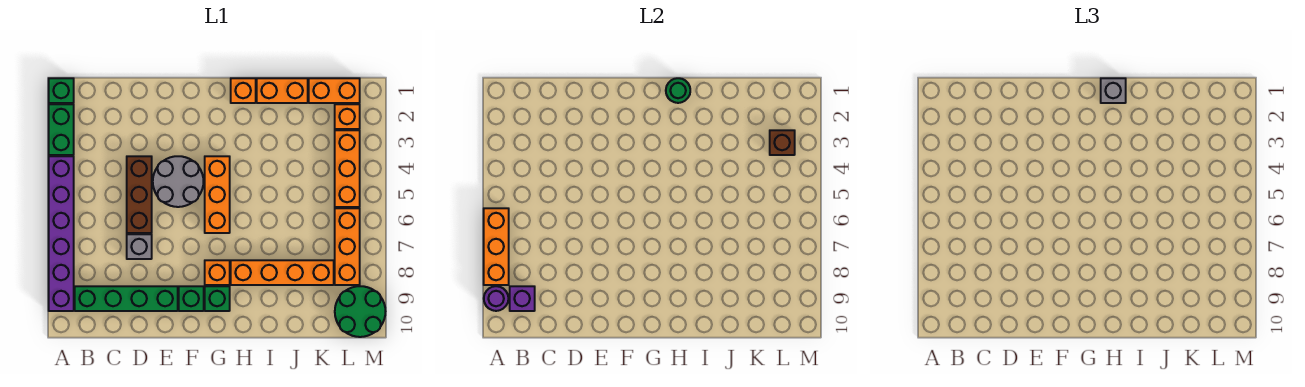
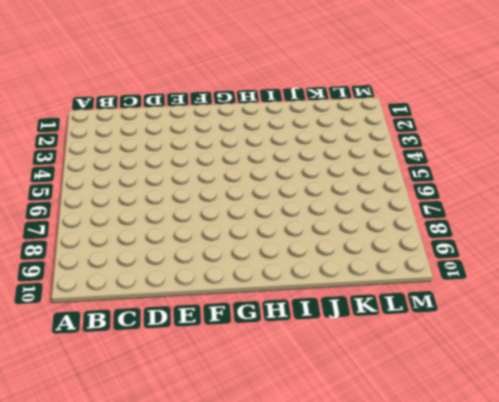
none -> green brick A1 level 1
none -> green brick A2:A3 level 1
none -> purple brick A4:A9 level 1

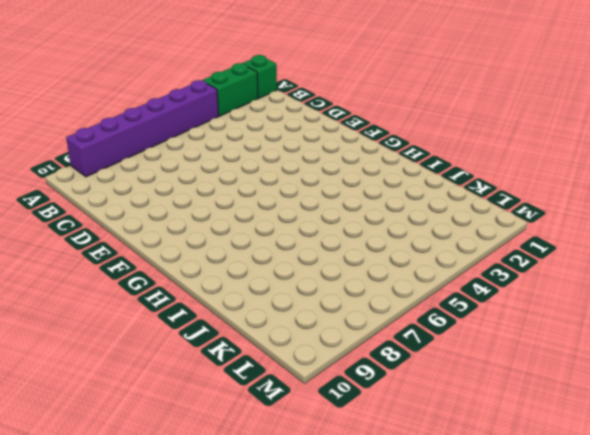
none -> green brick B9:E9 level 1
none -> brown brick D4:D6 level 1
none -> grey brick D7 level 1

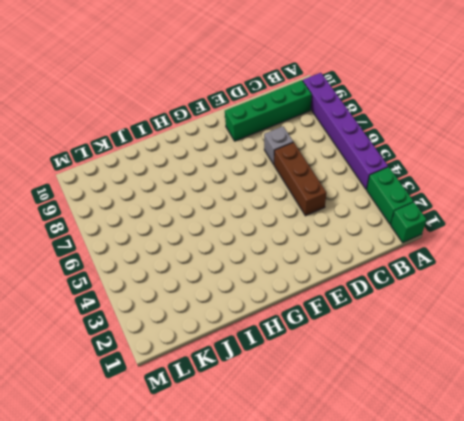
none -> grey round brick E4:F5 level 1
none -> green brick F9 level 1
none -> orange brick G4:G6 level 1

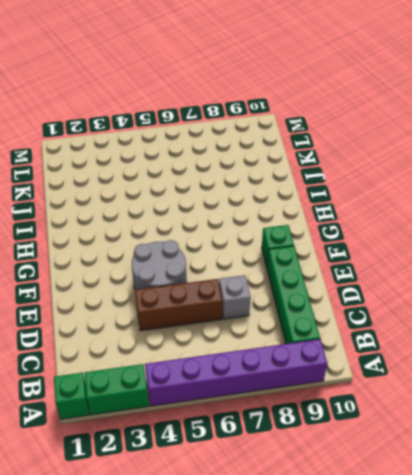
none -> orange brick G4:G6 level 1
none -> orange brick G8 level 1
none -> green brick G9 level 1

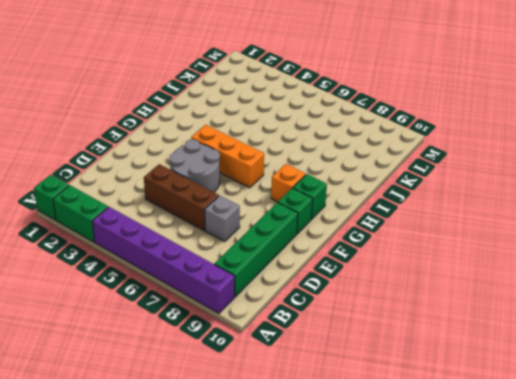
none -> orange brick H1 level 1
none -> orange brick H8:K8 level 1
none -> orange brick I1:J1 level 1

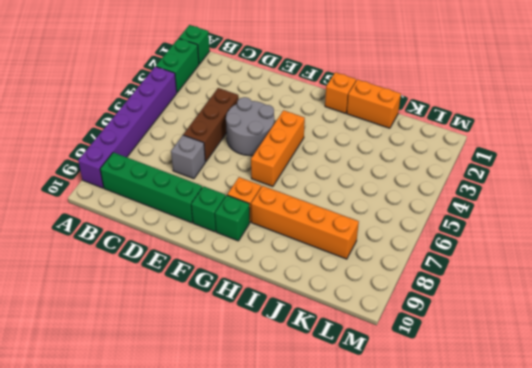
none -> orange brick K1:L1 level 1
none -> orange brick L2 level 1
none -> orange brick L3:L5 level 1

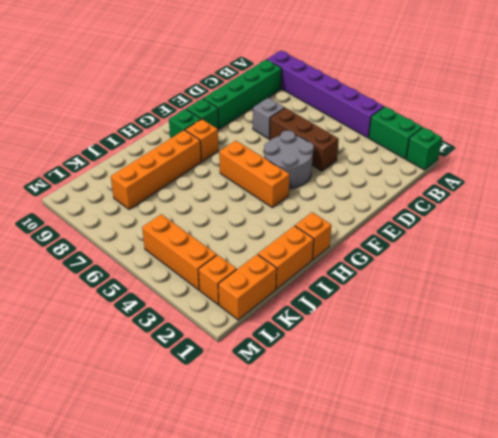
none -> orange brick L6:L8 level 1
none -> green round brick L9:M10 level 1
none -> orange brick A6:A8 level 2

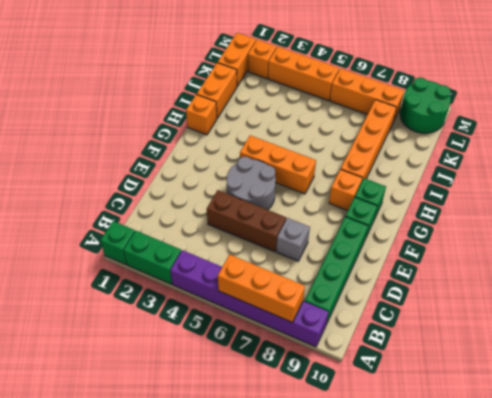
none -> purple round brick A9 level 2
none -> purple brick B9 level 2
none -> green round brick H1 level 2

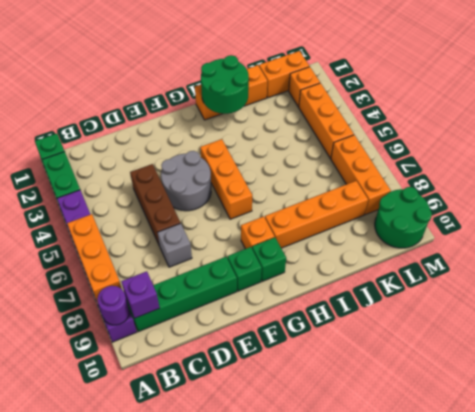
green round brick H1:I2 level 2 -> green round brick H1 level 2
none -> brown brick L3 level 2
none -> grey brick H1 level 3

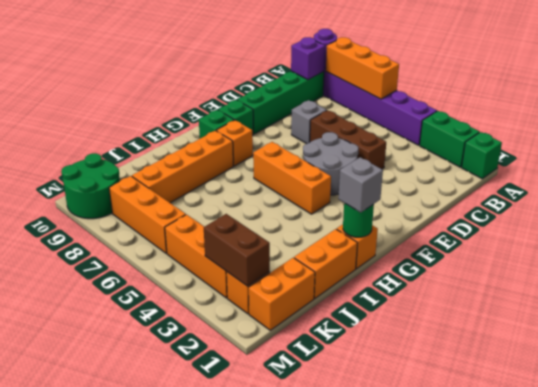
brown brick L2:L3 level 2 -> brown brick L3 level 2

